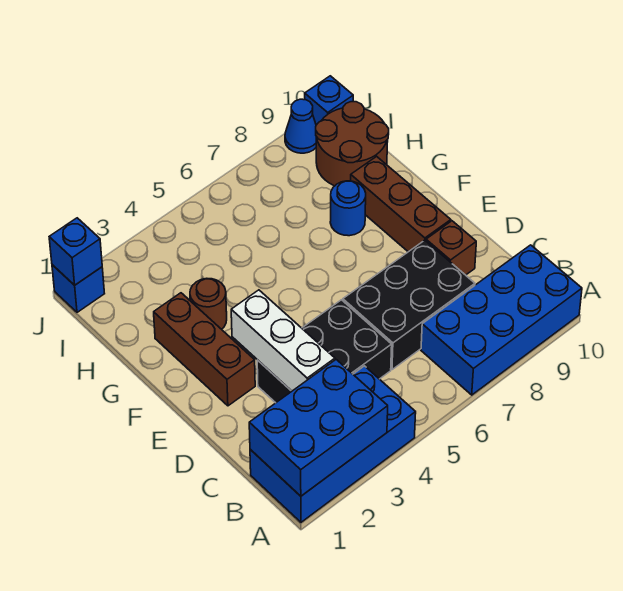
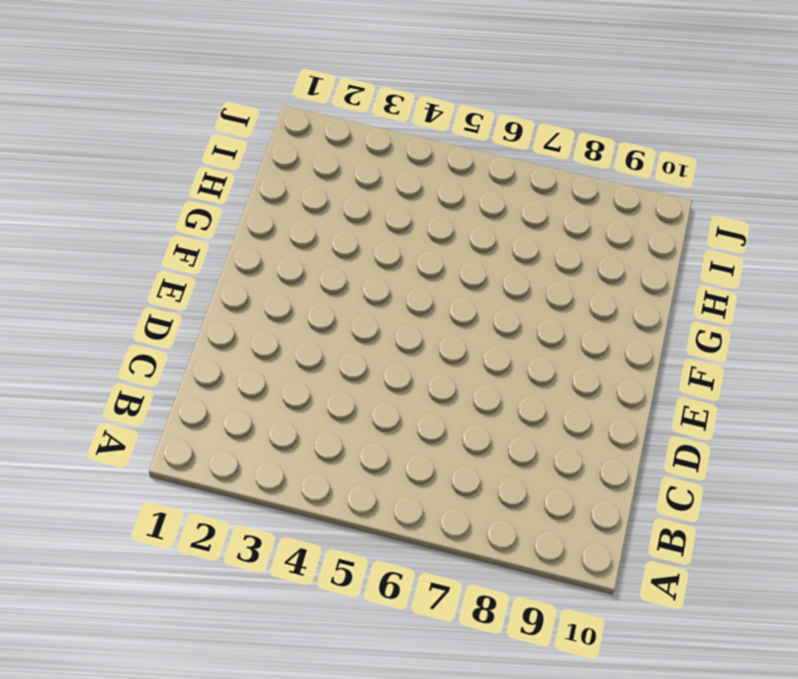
none -> blue brick A1:B4 level 1
none -> blue brick A7:B10 level 1
none -> black brick C3:D5 level 1

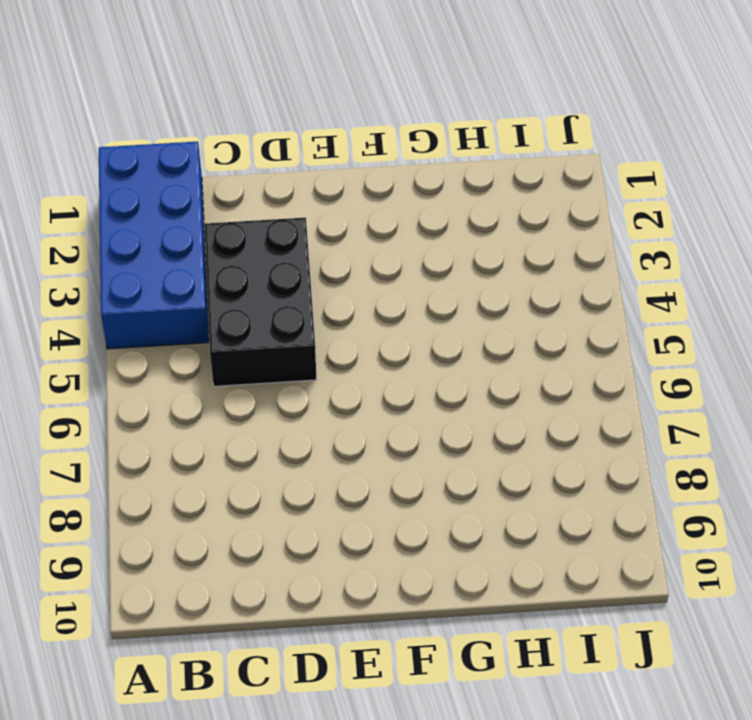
none -> blue brick A7:B10 level 1
none -> black brick C6:D8 level 1
none -> brown brick D9 level 1

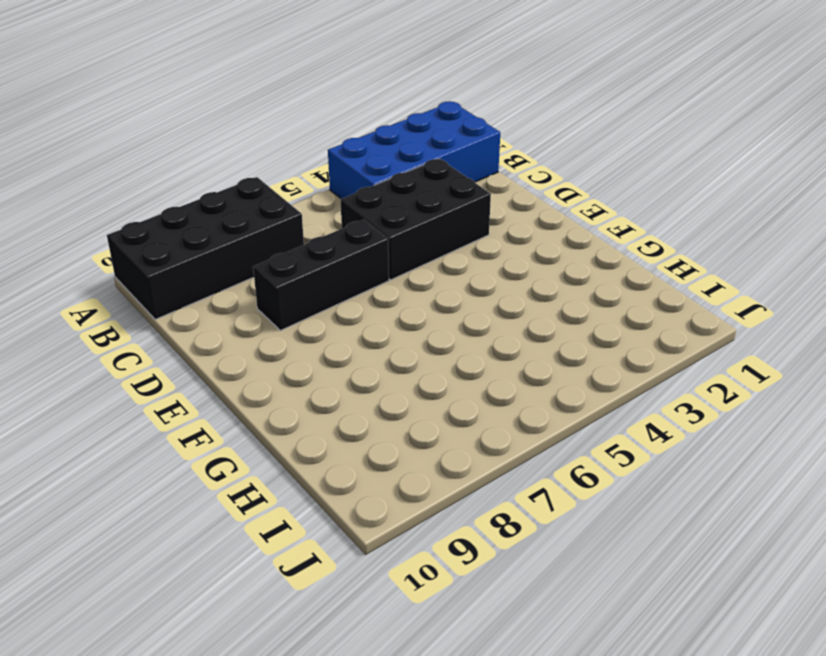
black brick A7:B10 level 1 -> blue brick A7:B10 level 1
black brick D6:D8 level 1 -> black brick C6:D8 level 1
none -> brown brick D9 level 1
none -> brown brick E2:G2 level 1
none -> brown brick E9:G9 level 1

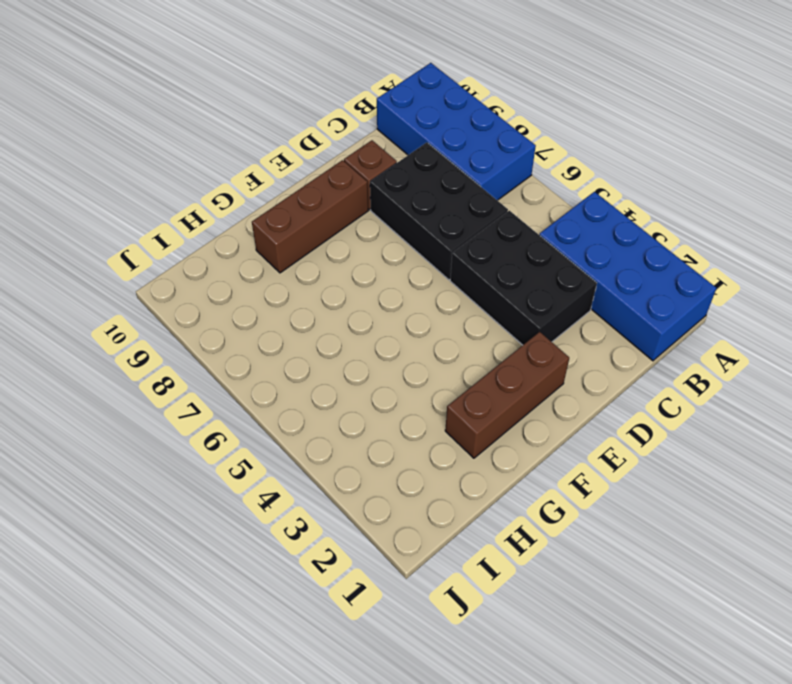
none -> brown round brick G3 level 1
none -> blue round brick G8 level 1
none -> brown round brick H9:I10 level 1

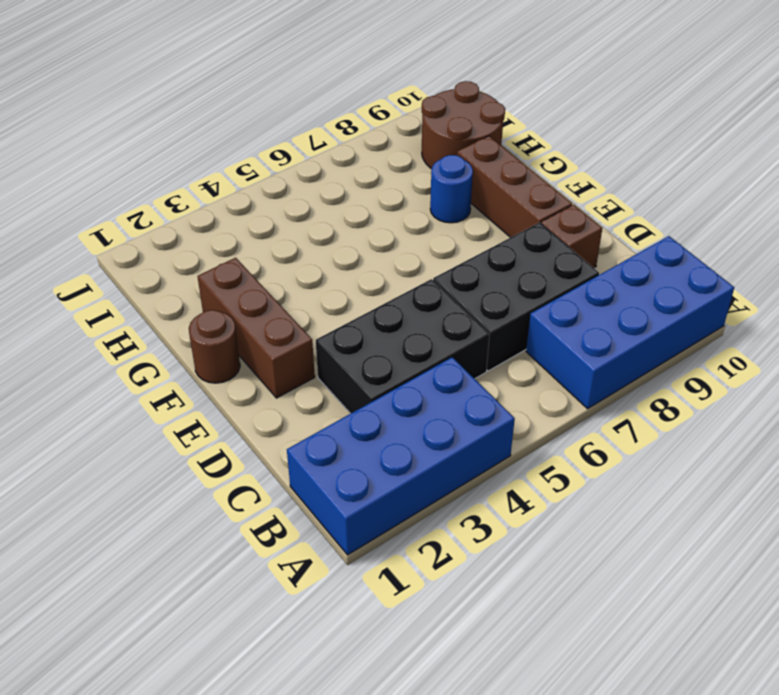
brown round brick F1 level 1 -> brown round brick G3 level 1
none -> blue brick J1 level 1
none -> blue cone J9 level 1
none -> blue brick J10 level 1

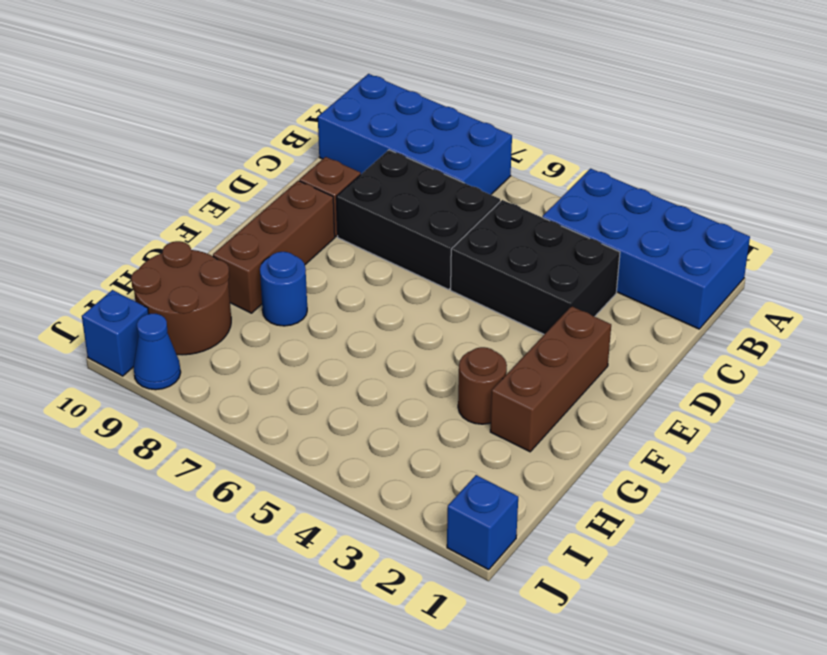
none -> blue brick A1:B3 level 2
none -> white brick C3:E3 level 2
none -> blue brick J1 level 2

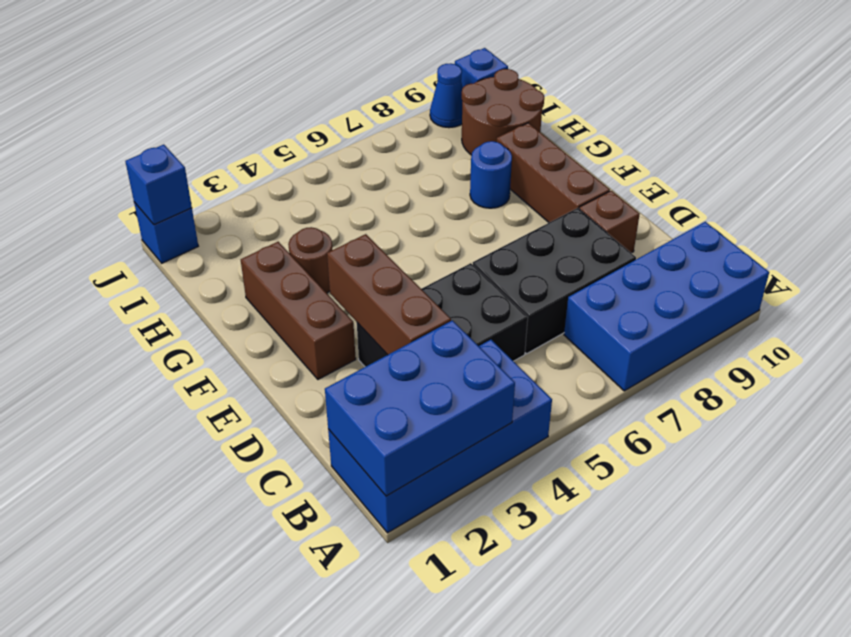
brown brick C3:E3 level 2 -> white brick C3:E3 level 2

